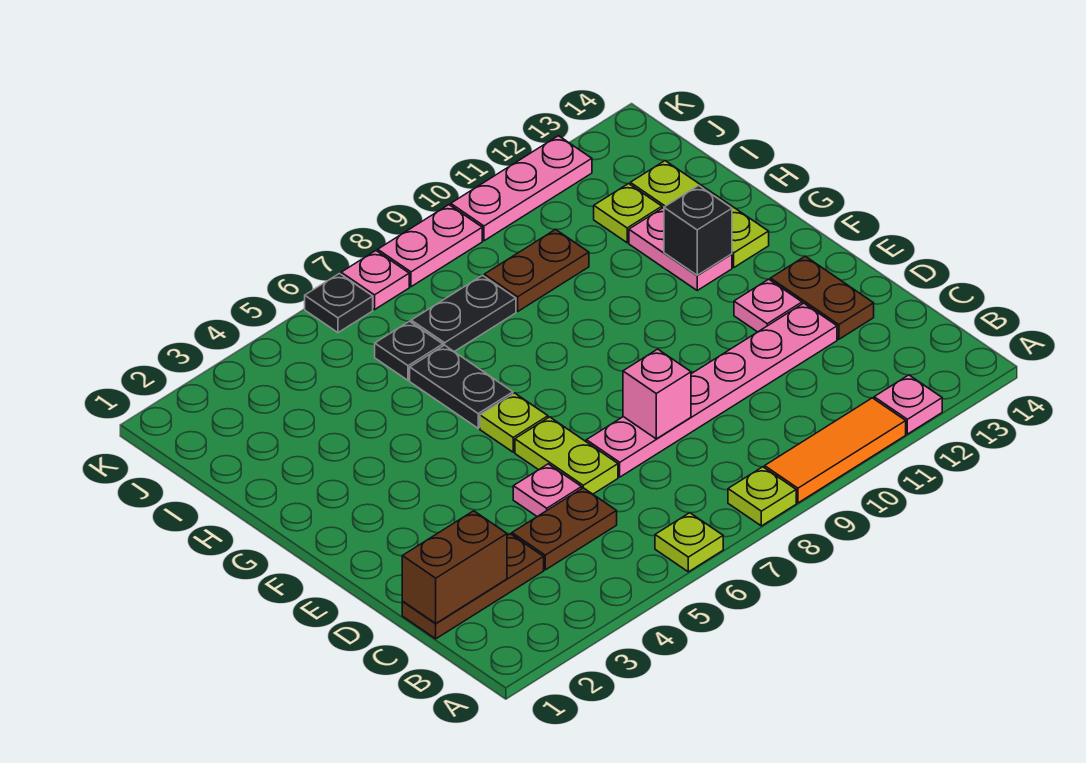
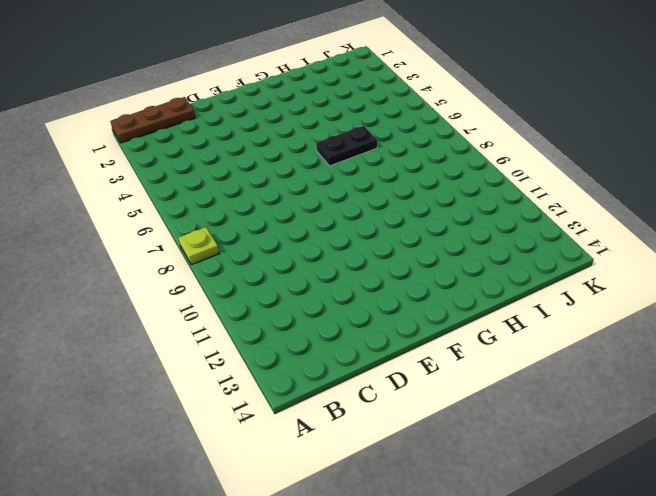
brown plate A1:C1 level 1 -> brown plate C1:C3 level 1
none -> lime plate A6 level 1
none -> orange tile A9:A11 level 1
none -> pink plate A12 level 1

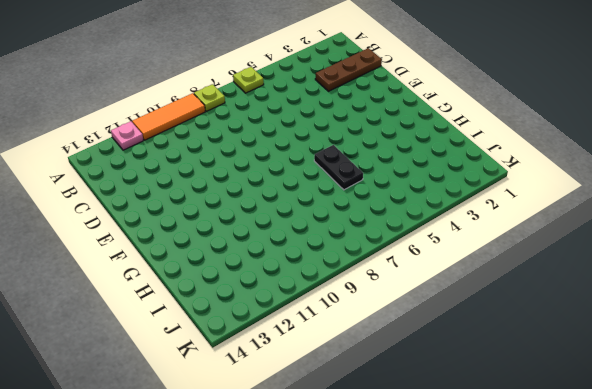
none -> brown plate C4:C5 level 1
none -> pink plate D5 level 1
none -> lime plate D6:E6 level 1

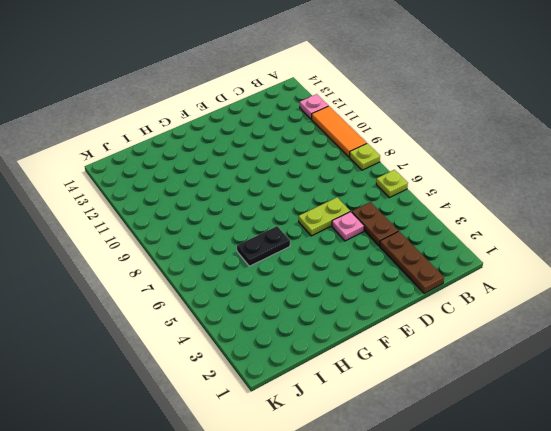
none -> pink plate D7:D12 level 1
none -> brown plate D13:E13 level 1
none -> pink plate E12 level 1

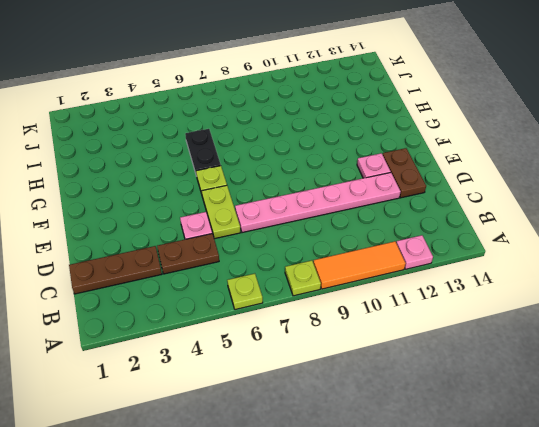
none -> pink plate G12:H12 level 1
none -> lime plate G13:I13 level 1
none -> black plate I6 level 1

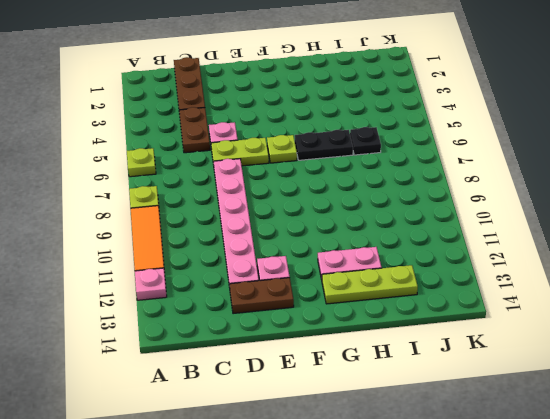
none -> black plate I7:I8 level 1
none -> brown plate I9:I10 level 1
none -> lime plate I12 level 1

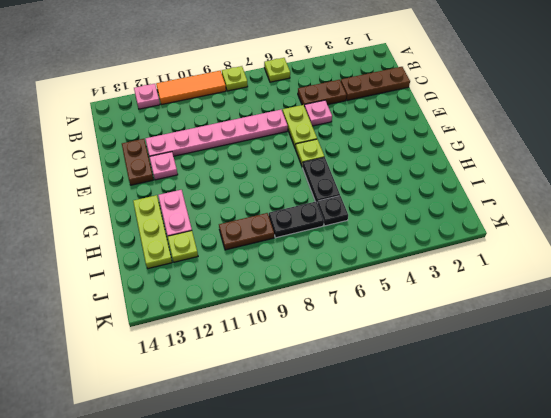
none -> black plate K6 level 1
none -> pink plate K7 level 1
none -> pink plate K8:K9 level 1

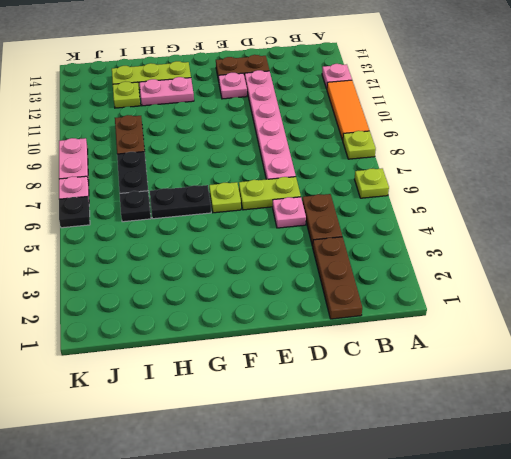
none -> pink plate K10:K12 level 1
none -> brown brick C1:C2 level 2
none -> pink brick D8 level 2

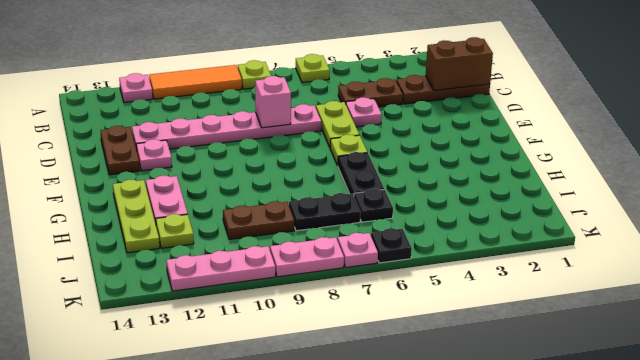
none -> black brick G12 level 2

